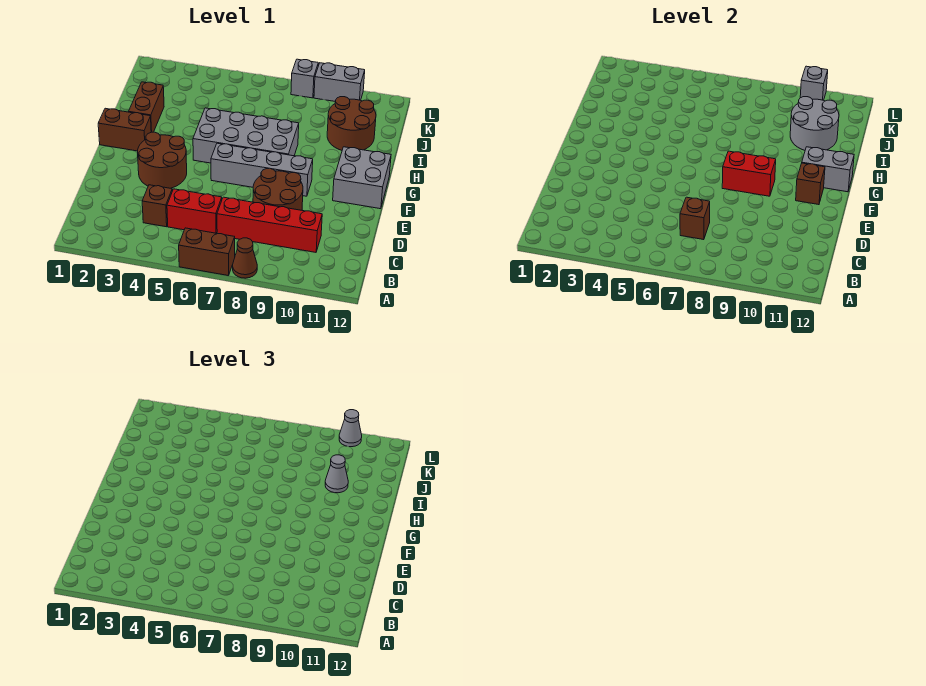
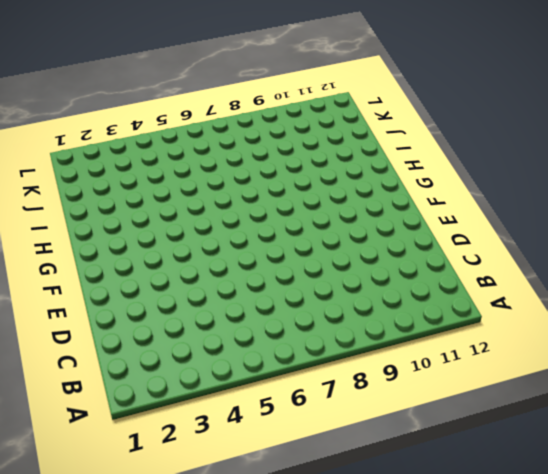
none -> brown brick A6:A7 level 1
none -> brown cone A8 level 1
none -> brown brick C4 level 1

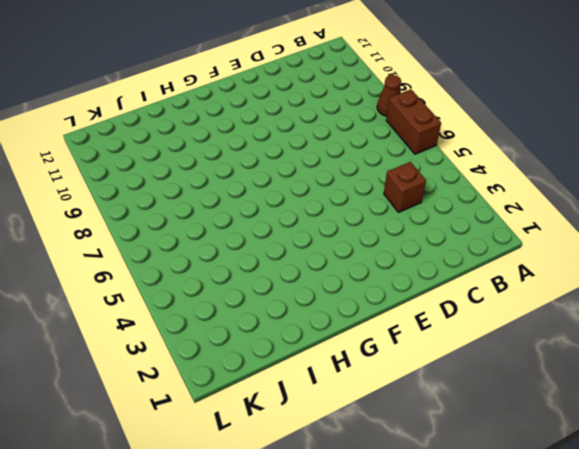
none -> red brick C5:C6 level 1
none -> red brick C7:C10 level 1
none -> brown round brick D8:E9 level 1

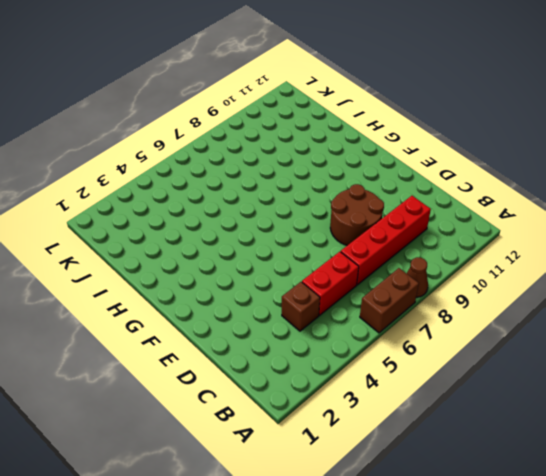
none -> brown round brick E3:F4 level 1
none -> grey brick F6:F9 level 1
none -> grey brick F11:G12 level 1

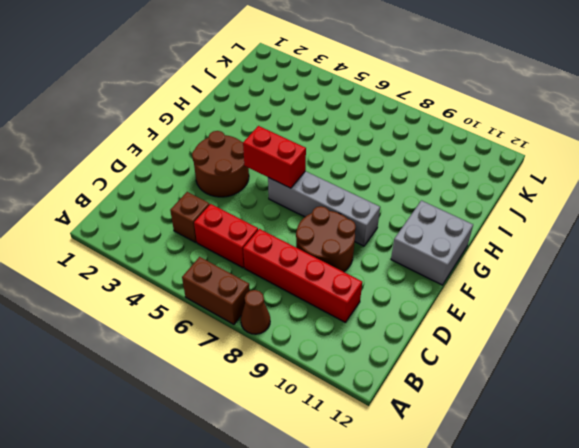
red brick F5:F6 level 2 -> red brick F8:F9 level 2
none -> brown brick G1:G2 level 1
none -> grey brick G5:H8 level 1
none -> brown brick H2:I2 level 1

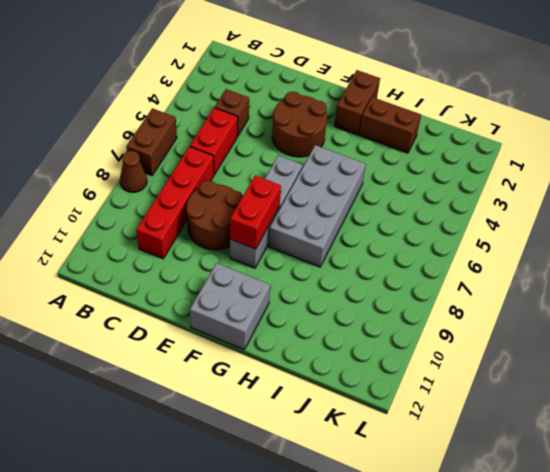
none -> brown round brick I10:J11 level 1
none -> grey brick L8 level 1
none -> grey brick L9:L10 level 1

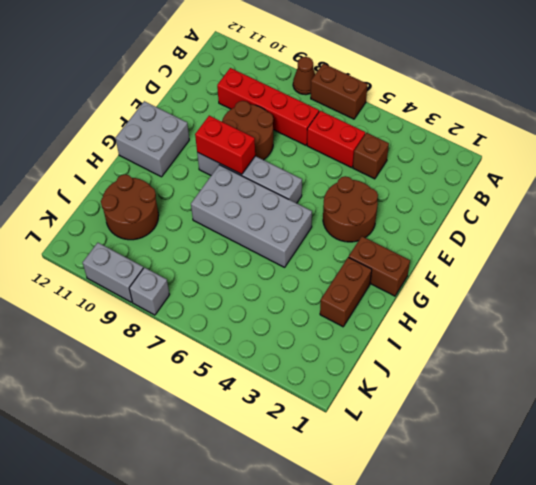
none -> brown brick C7 level 2
none -> brown brick F11 level 2
none -> grey brick G11:G12 level 2

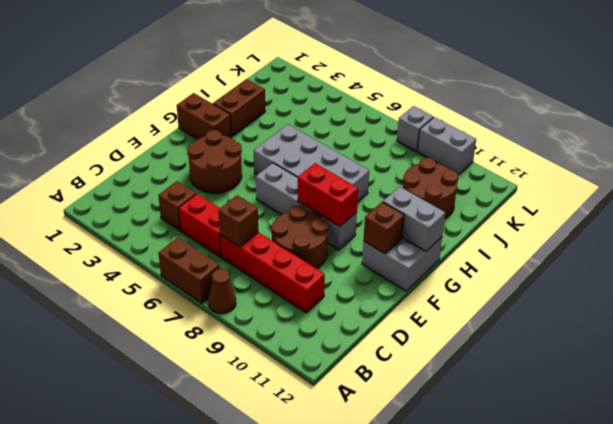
none -> grey round brick I10:J11 level 2
none -> grey brick L10 level 2
none -> grey cone I10 level 3

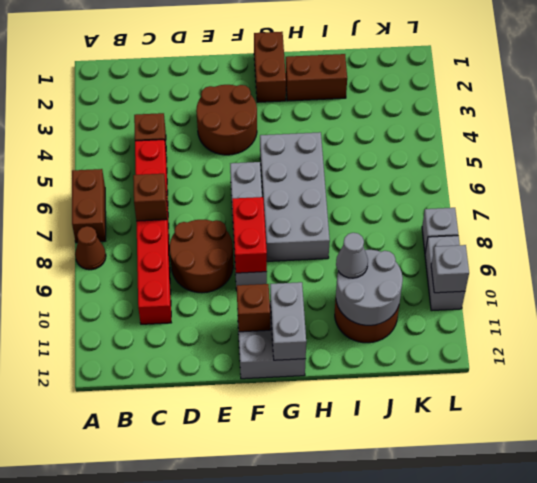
none -> grey cone L10 level 3

